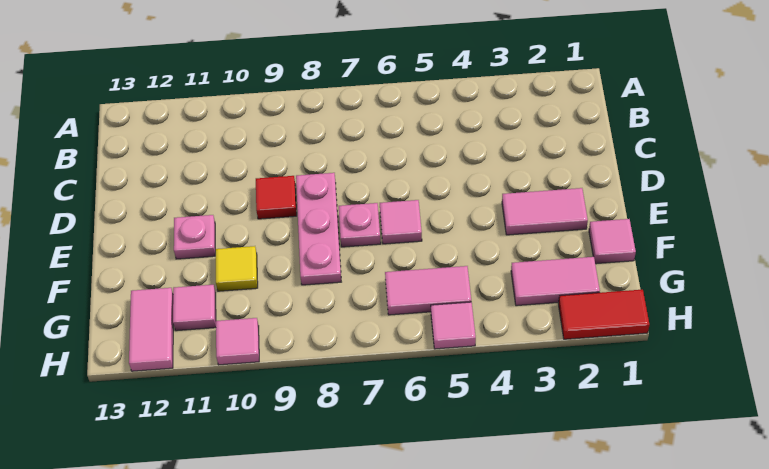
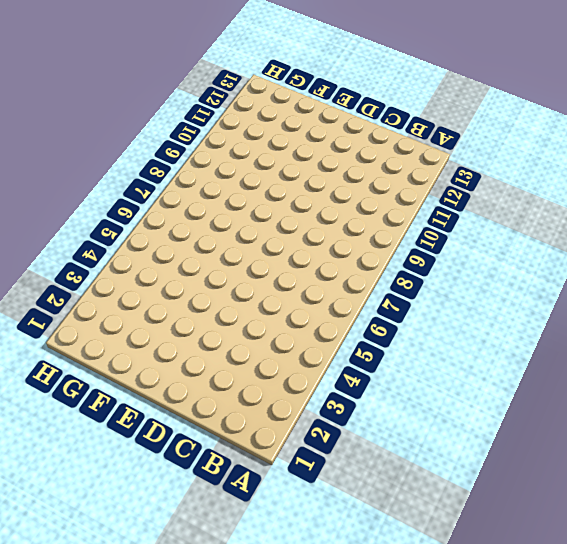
none -> pink plate D8:F8 level 1
none -> red tile D9 level 1
none -> pink tile E2:E3 level 1

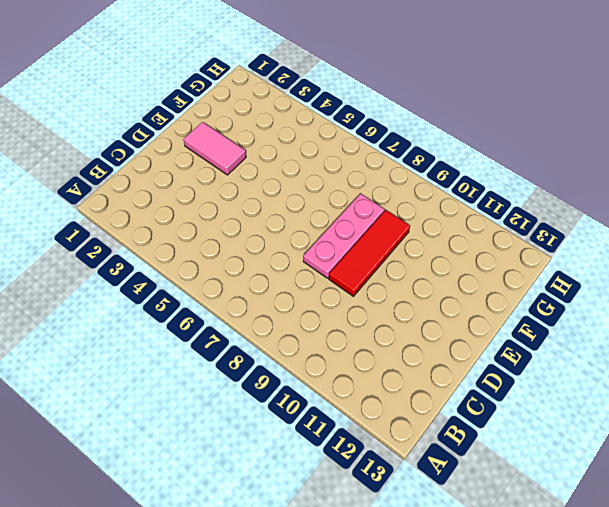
red tile D9:F9 level 1 -> red tile D9 level 1
none -> pink tile E6 level 1
none -> pink plate E7 level 1
none -> pink plate E11 level 1

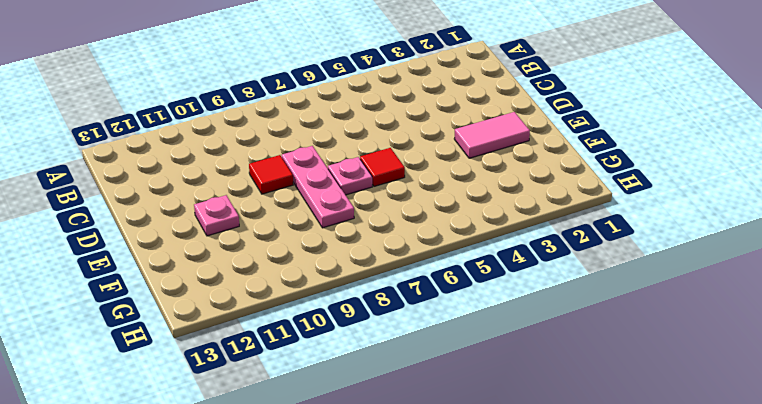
red tile E6 level 1 -> pink tile E6 level 1
none -> pink tile F1 level 1
none -> yellow tile F10 level 1
none -> pink tile G2:G3 level 1

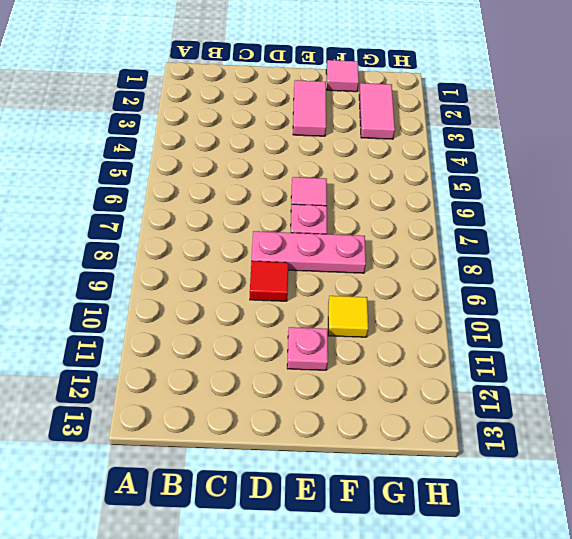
none -> pink tile G5:G6 level 1
none -> pink tile G11 level 1
none -> pink tile G12:H12 level 1

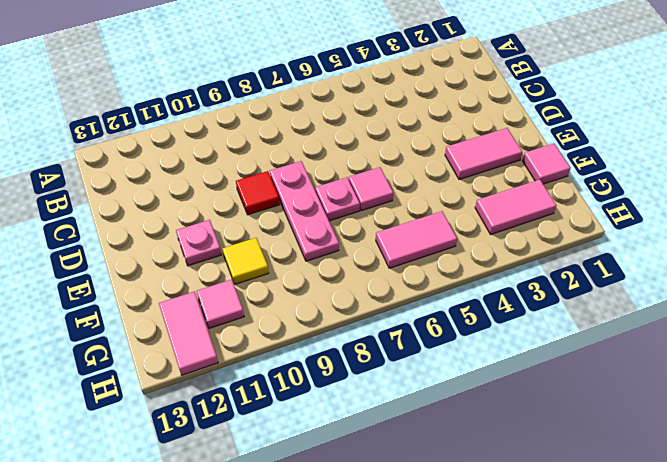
none -> red tile H1:H2 level 1
none -> pink tile H5 level 1
none -> pink tile H10 level 1

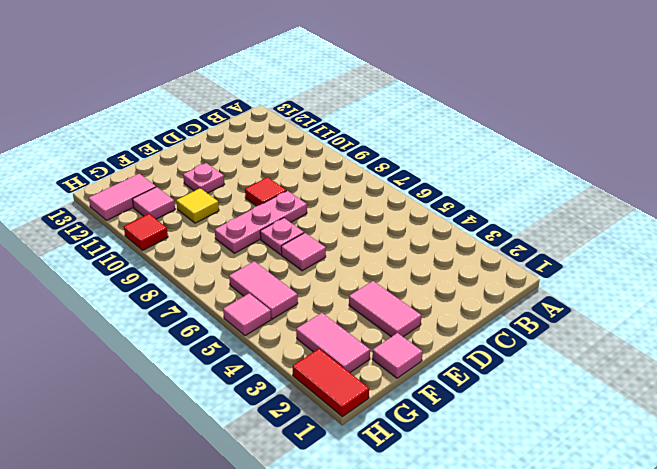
red tile H10 level 1 -> pink tile H10 level 1

